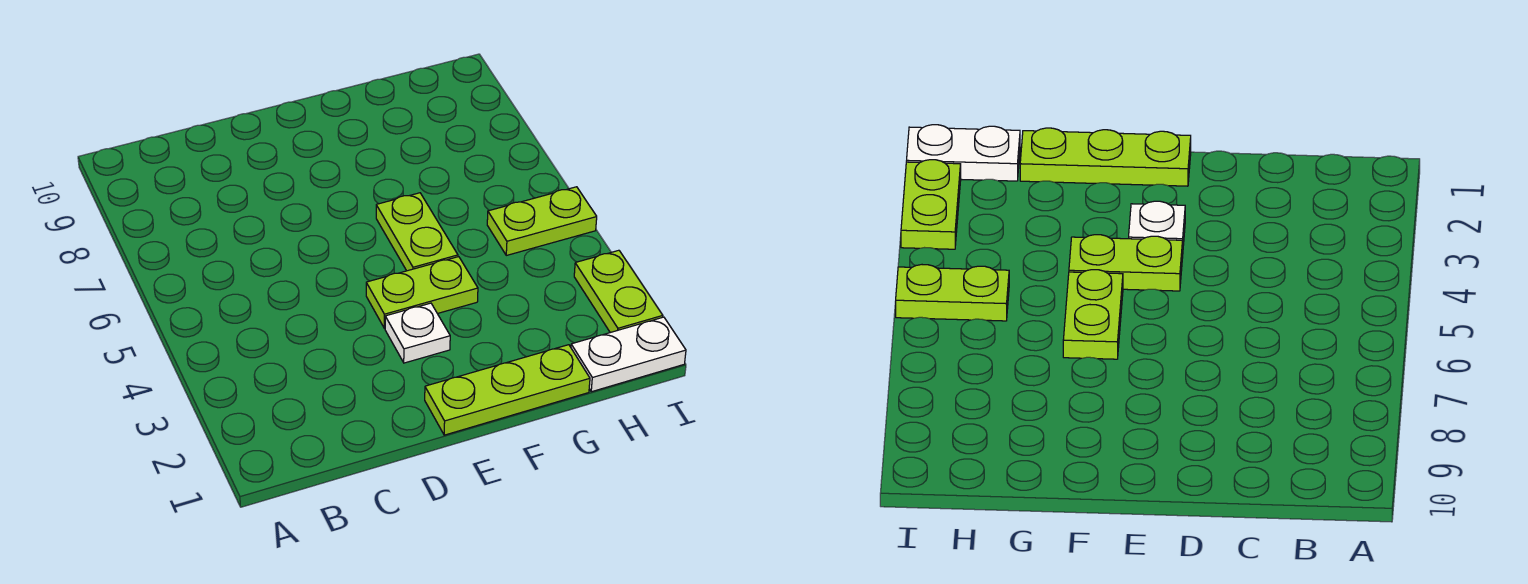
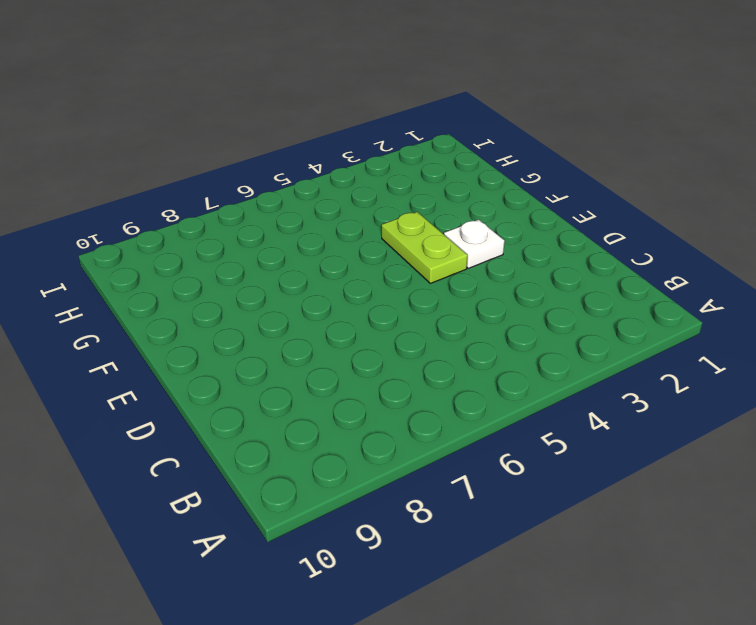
none -> lime plate E1:G1 level 1
none -> lime plate F5:F6 level 1

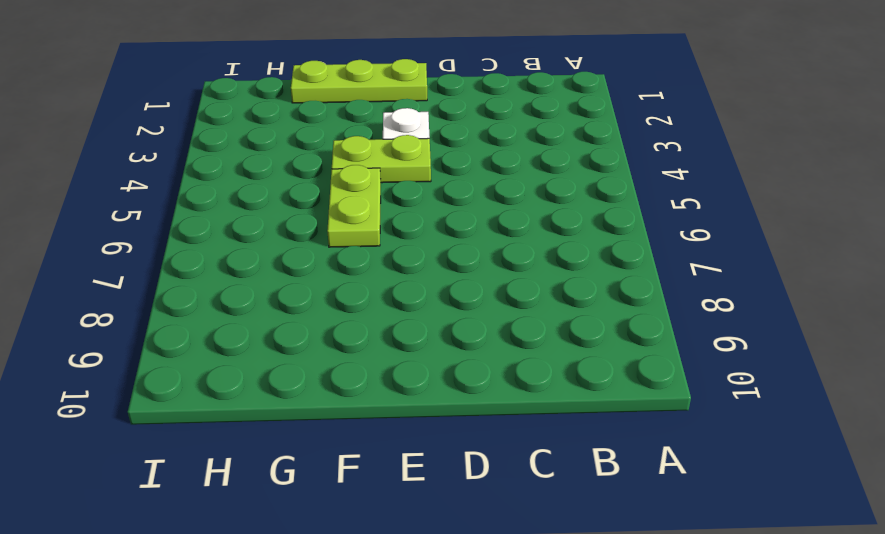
none -> white plate H1:I1 level 1
none -> lime plate H5:I5 level 1

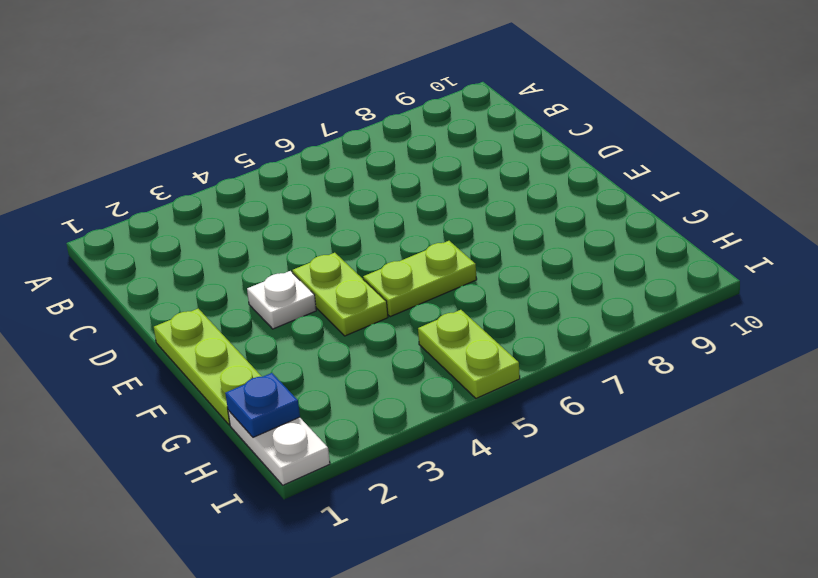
blue plate H1 level 2 -> none
none -> lime plate I2:I3 level 1

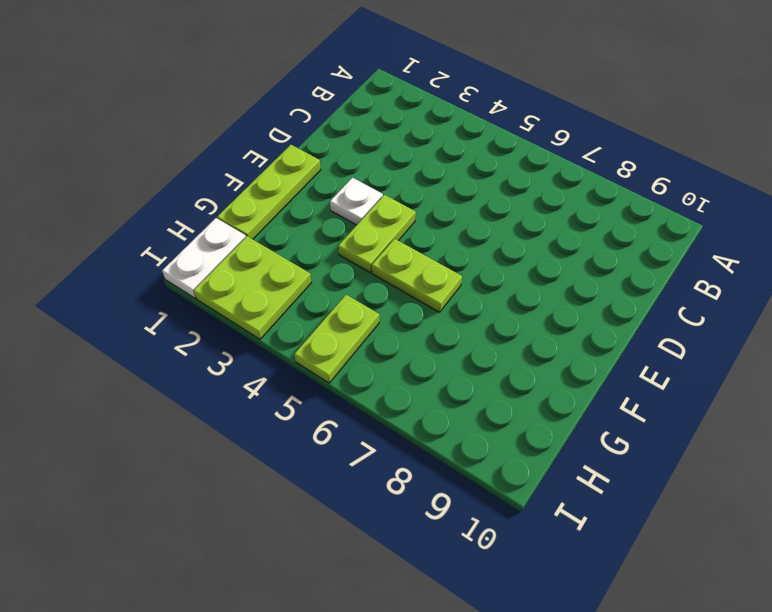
lime plate H2:I3 level 1 -> lime plate I2:I3 level 1

